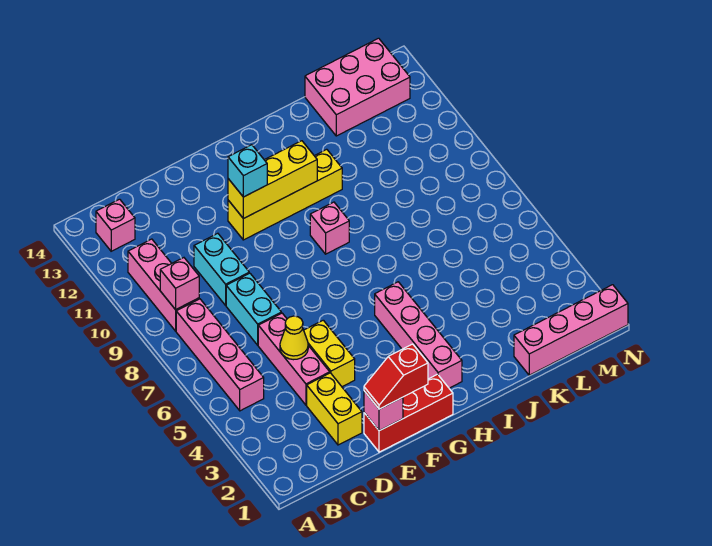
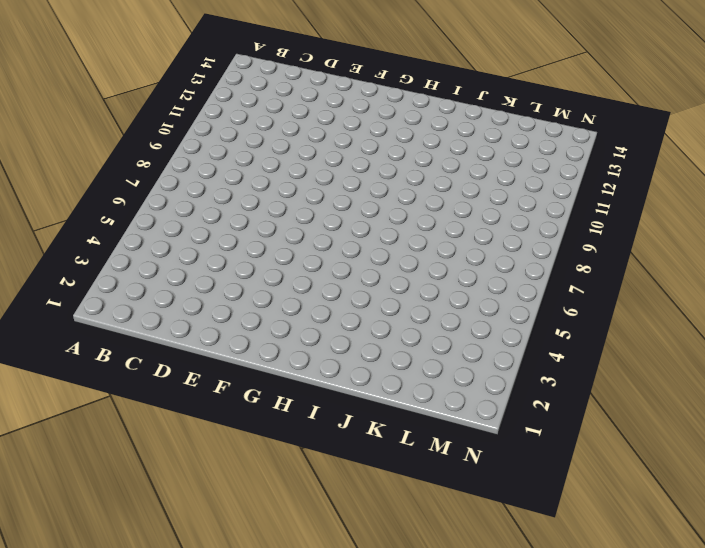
none -> pink brick B5:B8 level 1
none -> pink brick B9:B11 level 1
none -> pink brick B13 level 1

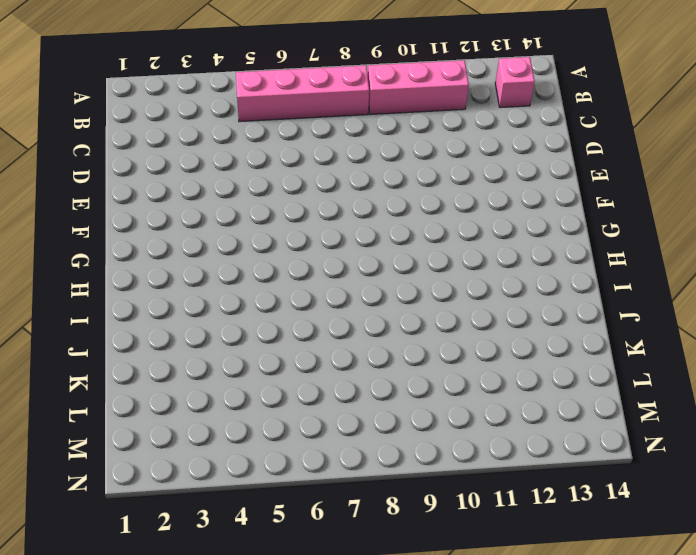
none -> yellow brick D2:D3 level 1
none -> pink brick D4:D6 level 1
none -> cyan brick D7:D8 level 1

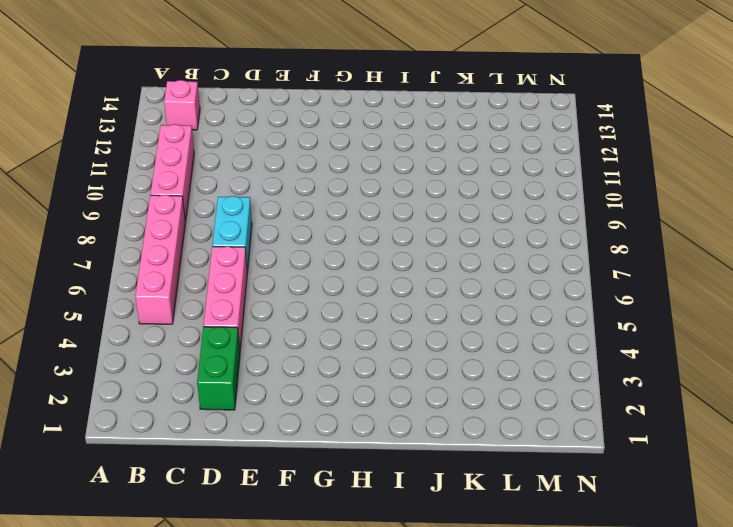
green brick D2:D3 level 1 -> yellow brick D2:D3 level 1
none -> cyan brick D9:D10 level 1
none -> red brick E1:G1 level 1
none -> yellow brick E4:E5 level 1

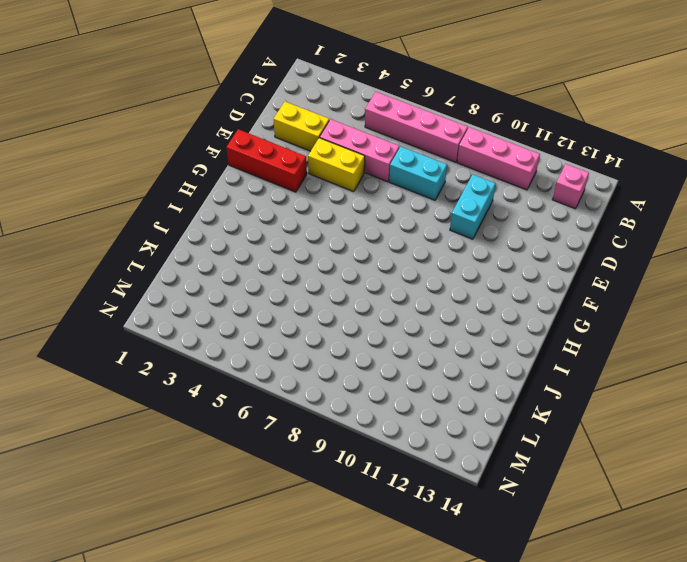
cyan brick D10:E10 level 1 -> cyan brick D9:D10 level 1
red brick F1:F3 level 1 -> red brick E1:G1 level 1
none -> yellow brick F11:I11 level 1
none -> pink brick H2:H5 level 1
none -> pink brick H9 level 1

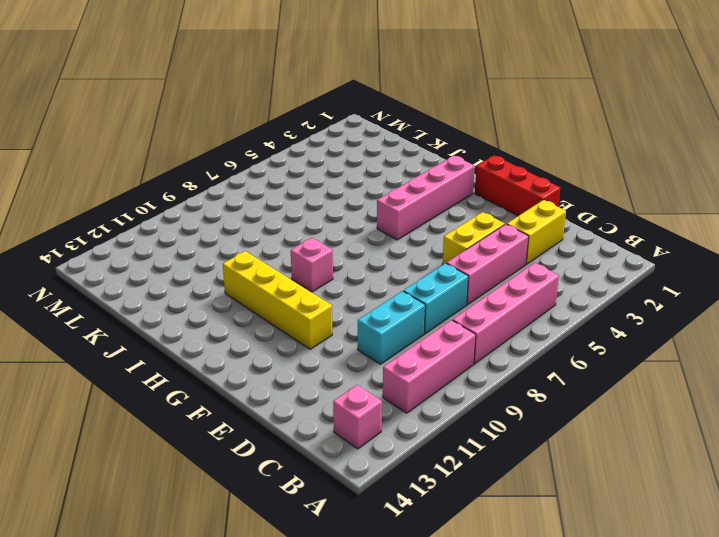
none -> pink brick K1:N1 level 1
none -> pink brick K13:M14 level 1
none -> pink brick B9 level 2

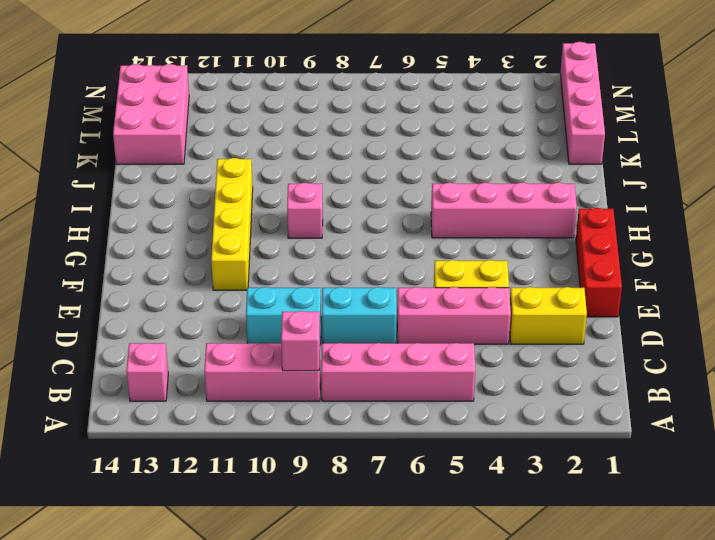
none -> yellow cone D5 level 2
none -> pink brick E1 level 2
none -> yellow brick F11:H11 level 2

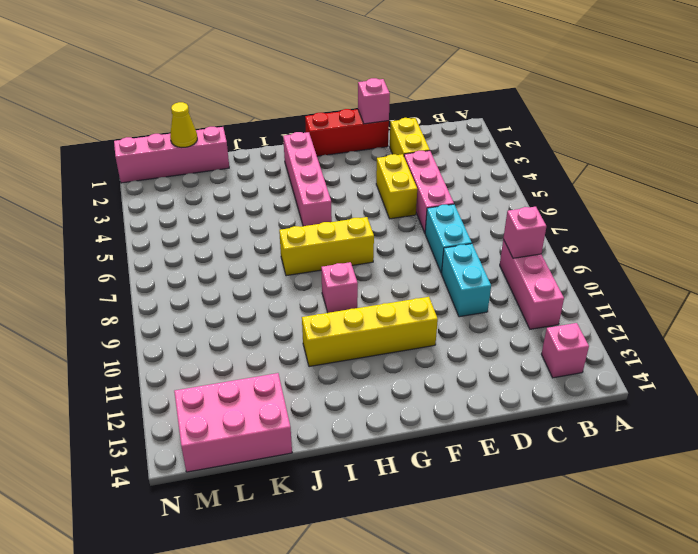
yellow brick G7:I7 level 1 -> yellow brick F11:H11 level 2
yellow cone L1 level 2 -> yellow cone D5 level 2
none -> pink brick B5:B8 level 1
none -> red slope E1:F1 level 3 top F
none -> cyan brick F11 level 3

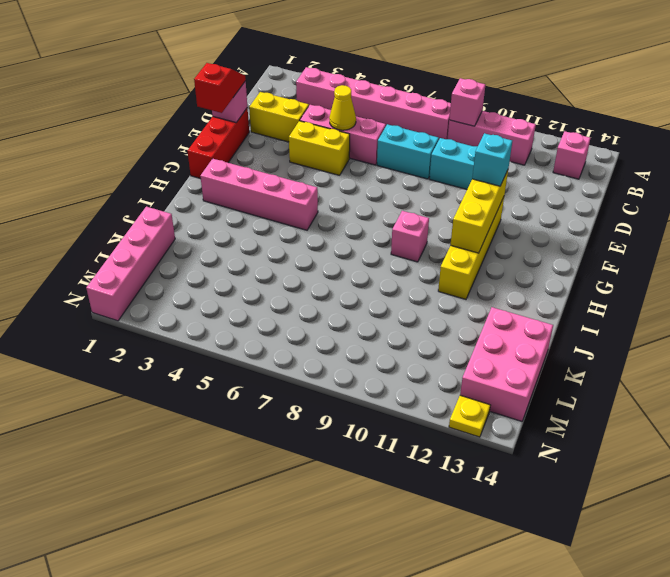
pink brick B3:B8 level 1 -> pink brick B5:B8 level 1
yellow plate N13 level 1 -> none

